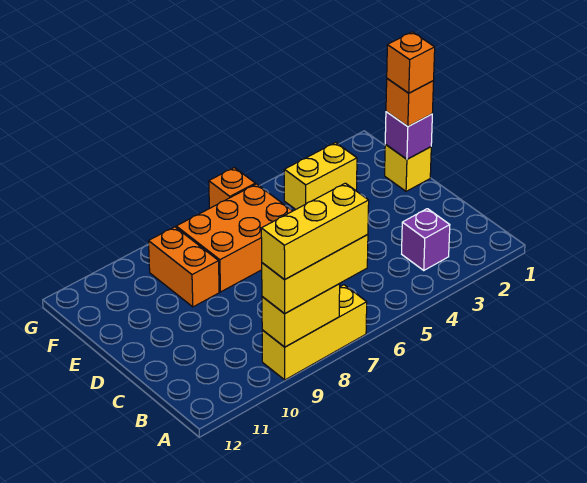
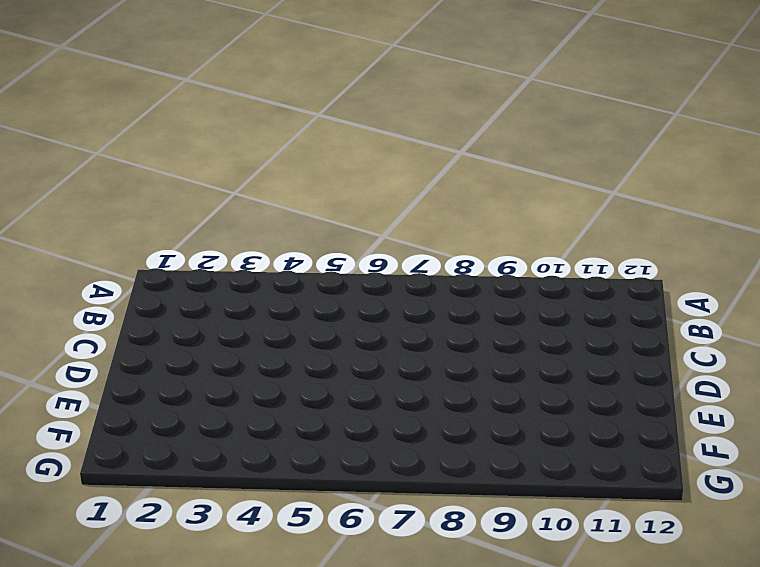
none -> yellow brick A7:A9 level 1
none -> purple brick B3 level 1
none -> yellow brick E1 level 1

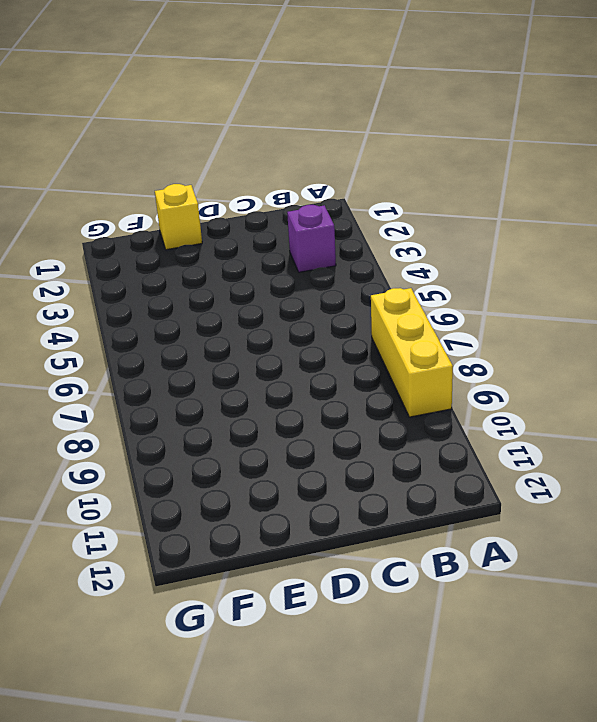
none -> orange brick E6:F8 level 1
none -> orange brick E9:F9 level 1
none -> yellow brick F3:F4 level 1

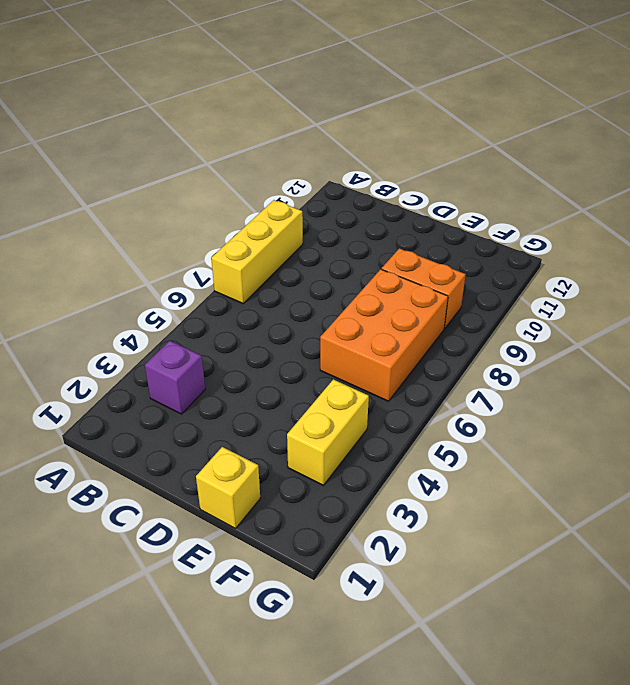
none -> orange brick G6 level 1
none -> yellow brick A8:A9 level 2
none -> purple brick E1 level 2

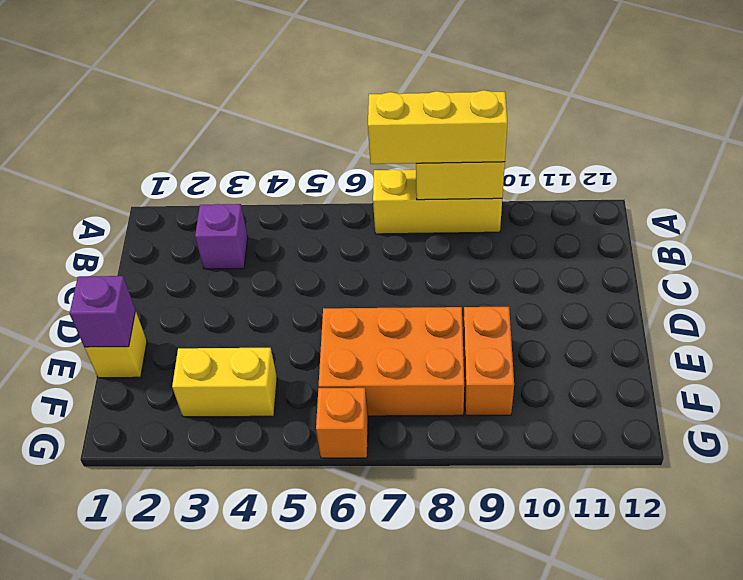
none -> orange brick E1 level 3
none -> yellow brick A7:A9 level 4
none -> orange brick E1 level 4

